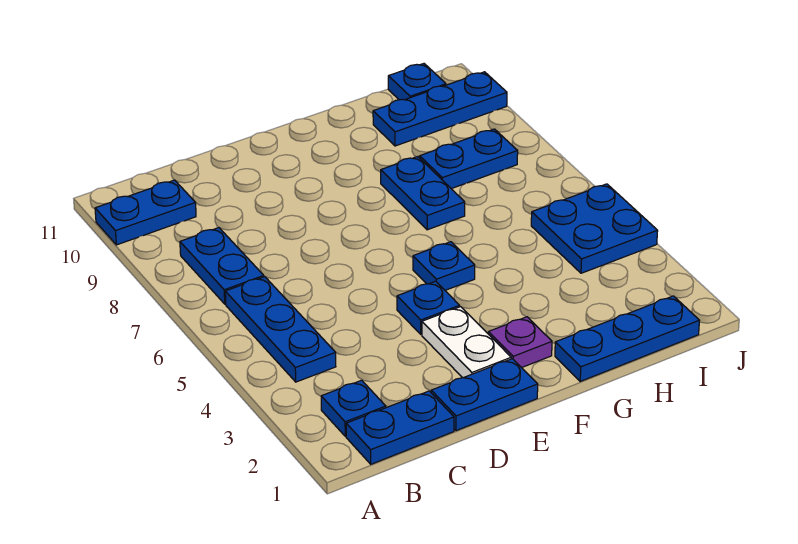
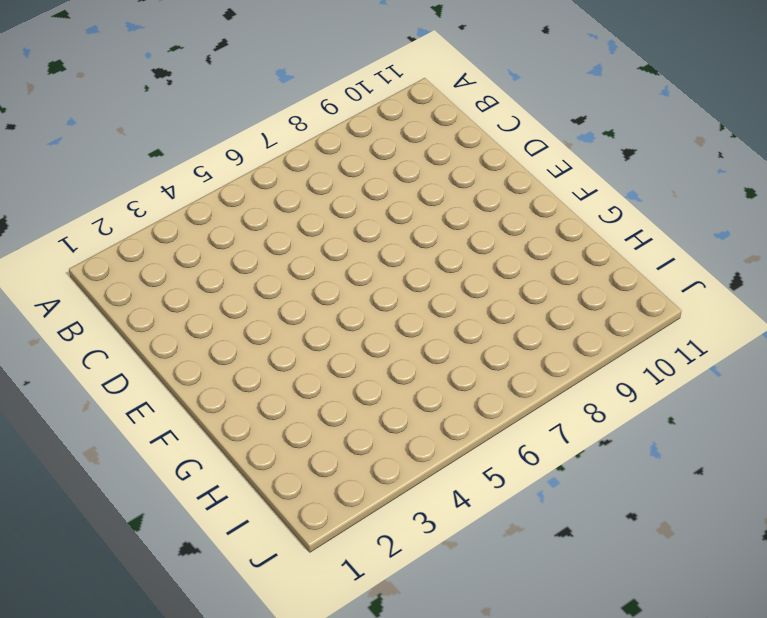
none -> blue plate A10:B10 level 1
none -> blue plate B1:C1 level 1
none -> blue plate B2 level 1

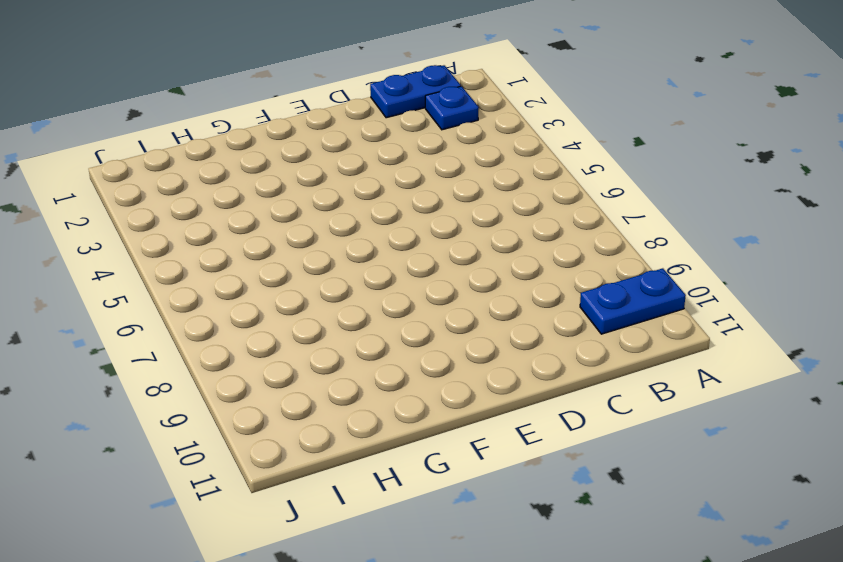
none -> blue plate B4:B6 level 1
none -> blue plate B7:B8 level 1
none -> blue plate D1:E1 level 1

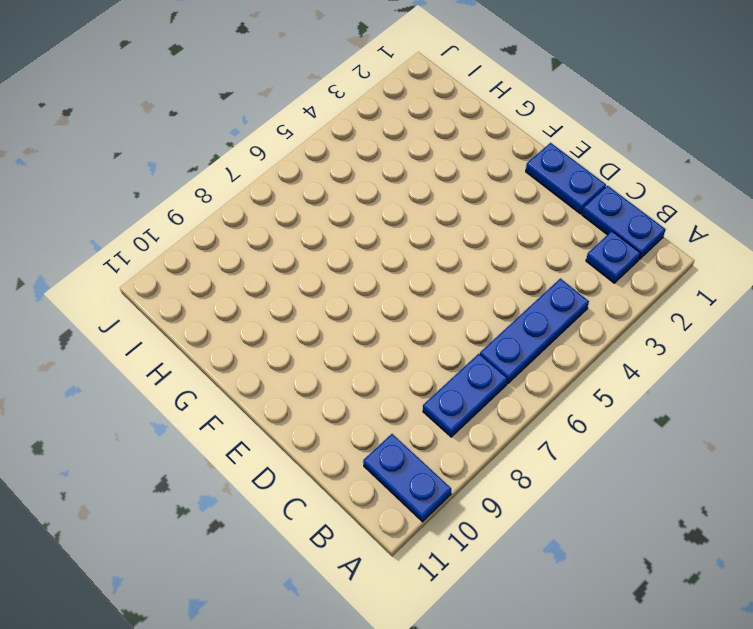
none -> white plate E2:E3 level 1
none -> blue plate E4 level 1
none -> purple plate F2 level 1

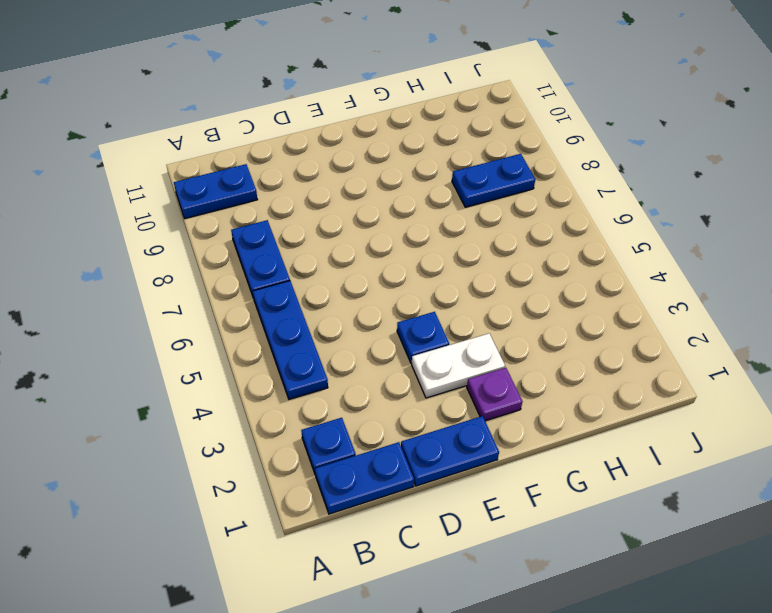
white plate E3:F3 level 1 -> white plate E2:E3 level 1
none -> blue plate F5 level 1
none -> blue plate G1:I1 level 1
none -> blue plate G7:G8 level 1

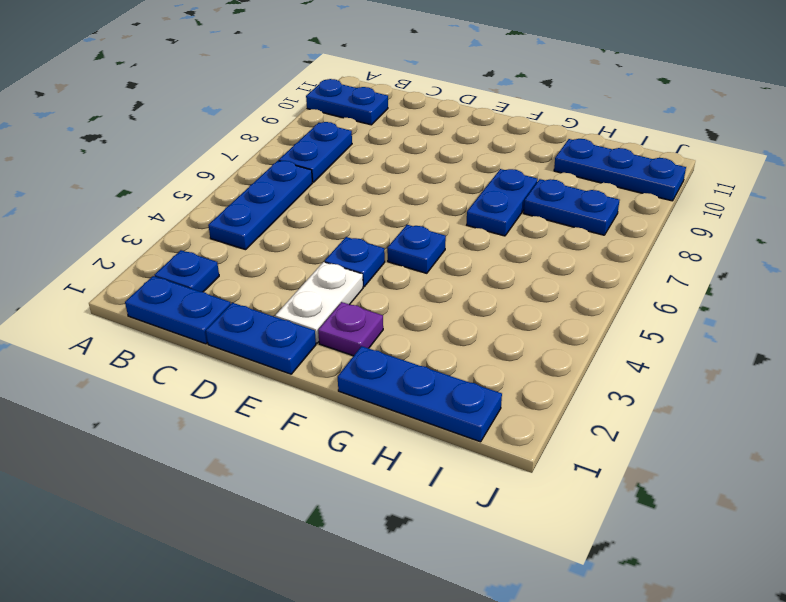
none -> blue plate I4:J5 level 1
none -> blue plate I11 level 1

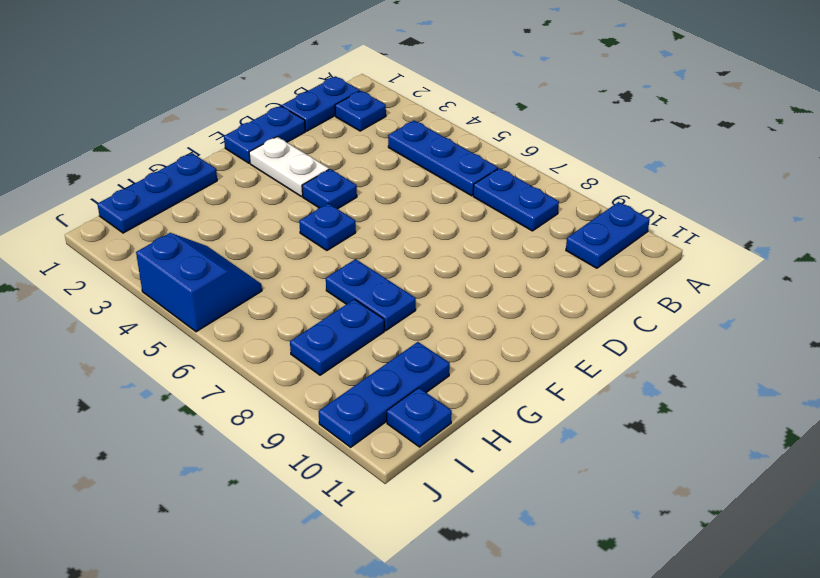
blue slope I4:J5 level 1 top J -> blue plate I4:J5 level 1
none -> purple plate F2 level 1

